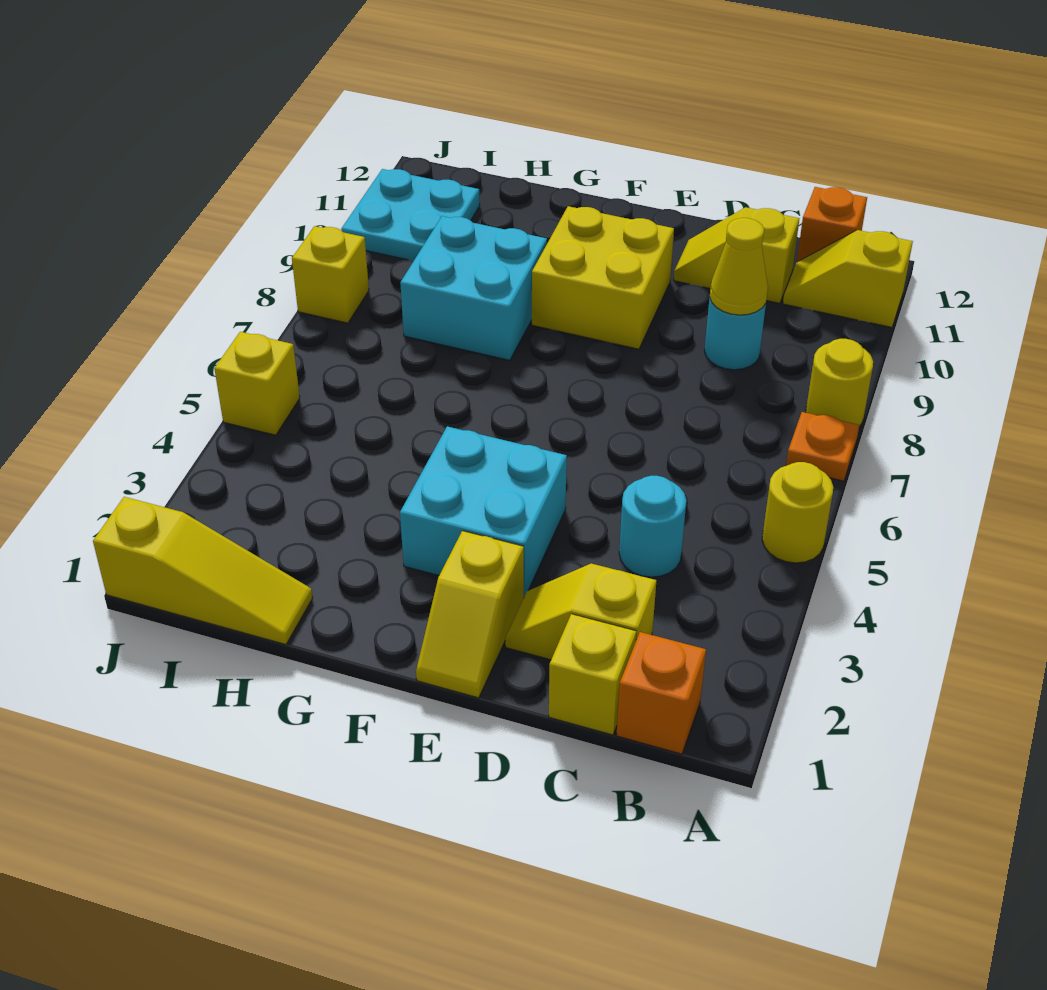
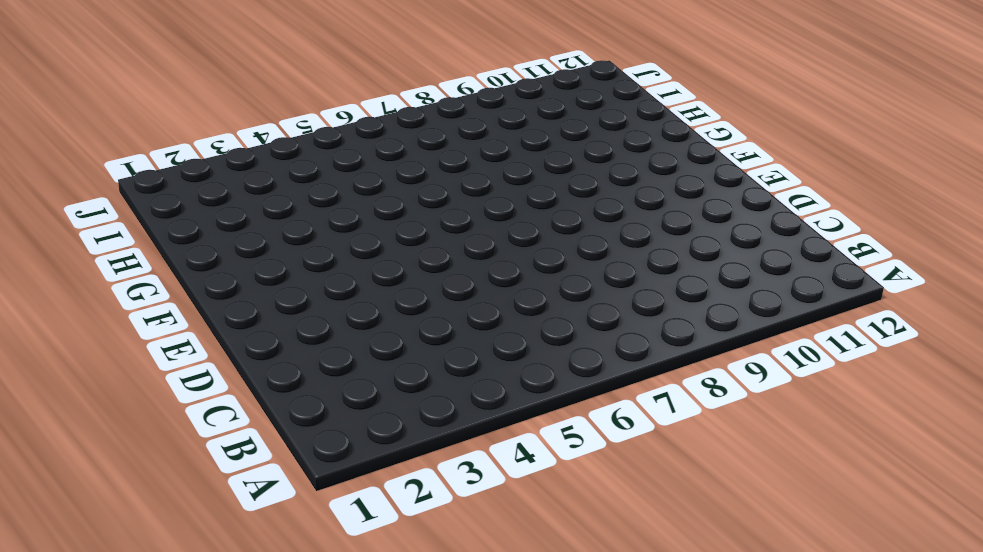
none -> yellow round brick A5 level 1
none -> orange plate A7 level 1
none -> yellow round brick A8 level 1

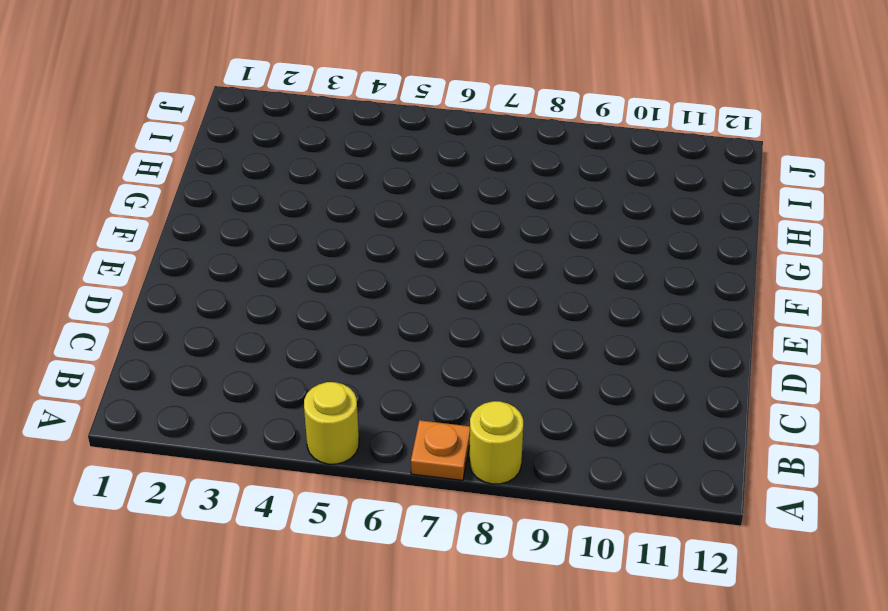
none -> yellow slope A11:B11 level 1 top A
none -> orange brick B1 level 1
none -> orange brick B12 level 1

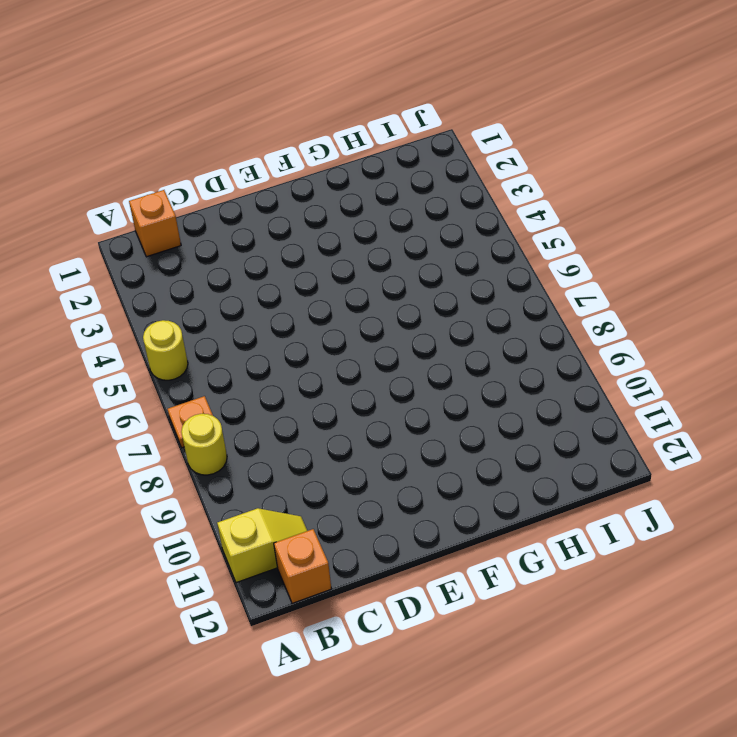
none -> yellow brick C1 level 1
none -> yellow slope C2:D2 level 1 top C
none -> cyan round brick C4 level 1

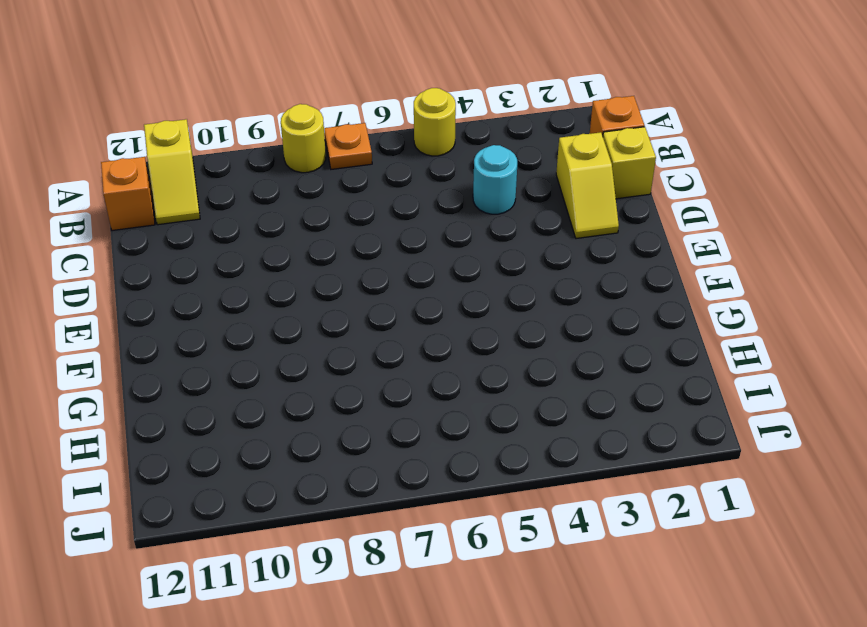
none -> cyan round brick C9 level 1
none -> yellow slope C11:D11 level 1 top C
none -> yellow slope E1:E2 level 1 top 2

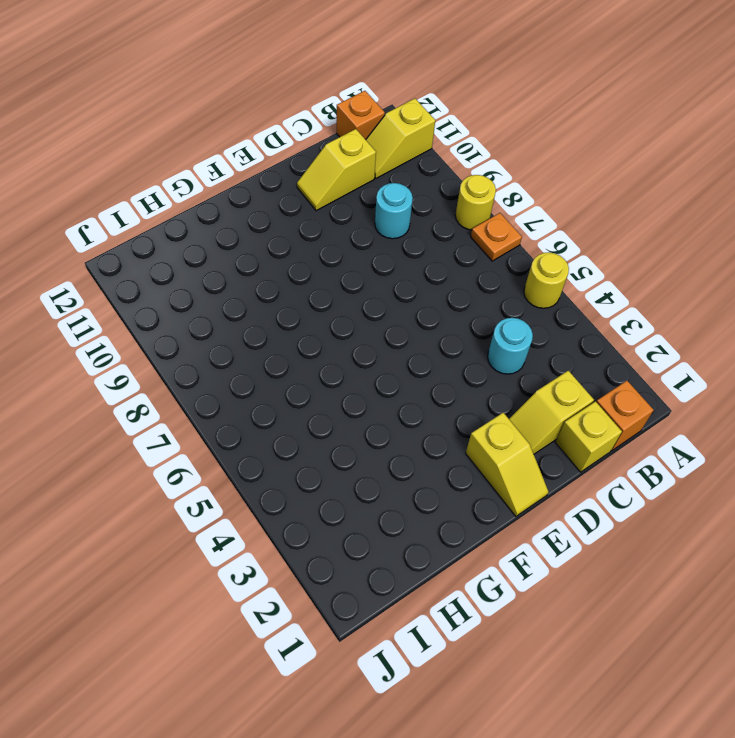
none -> cyan brick E3:F4 level 1
none -> yellow brick E9:F10 level 1
none -> cyan brick G8:H9 level 1

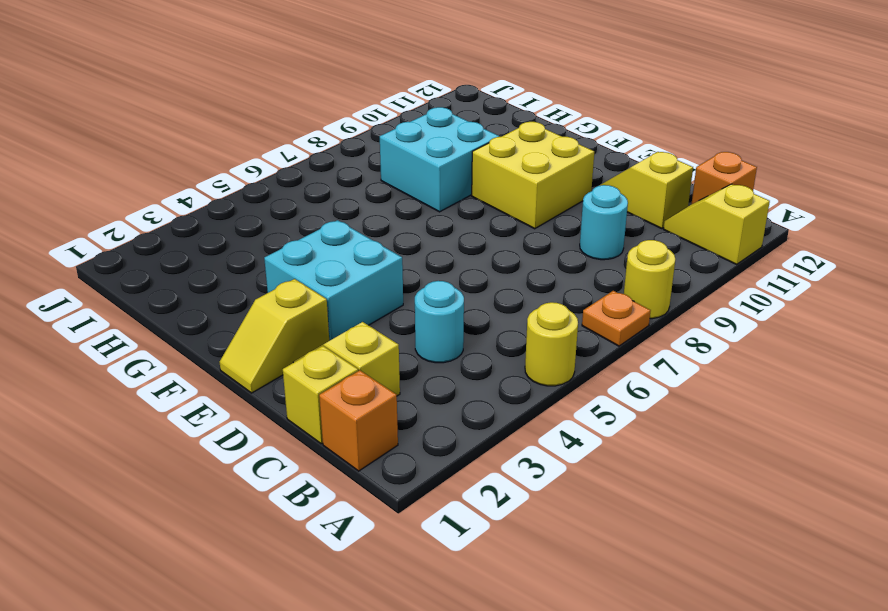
none -> yellow slope H1:J1 level 1 top J
none -> cyan plate I10:J11 level 1
none -> yellow brick J5 level 1

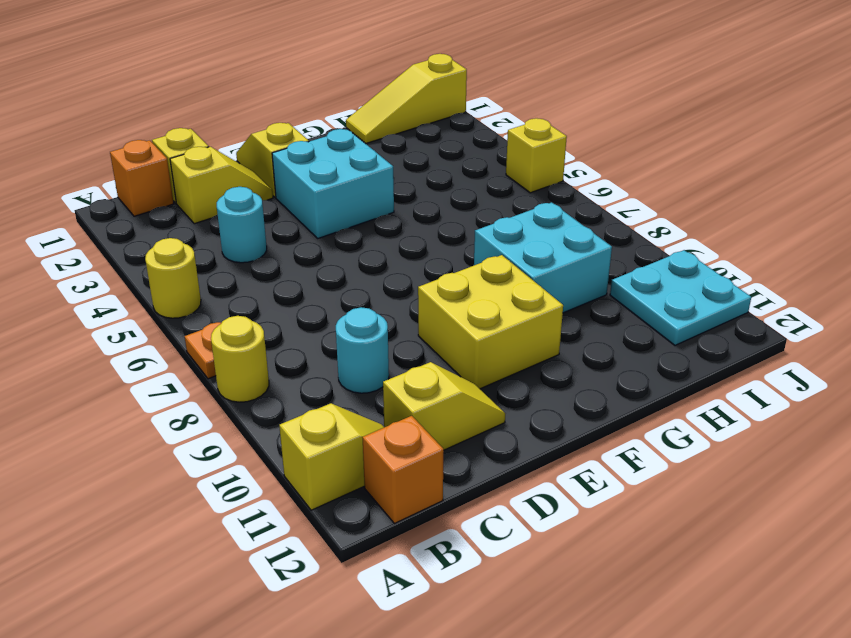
none -> yellow brick J8 level 1
none -> yellow cone C9 level 2

